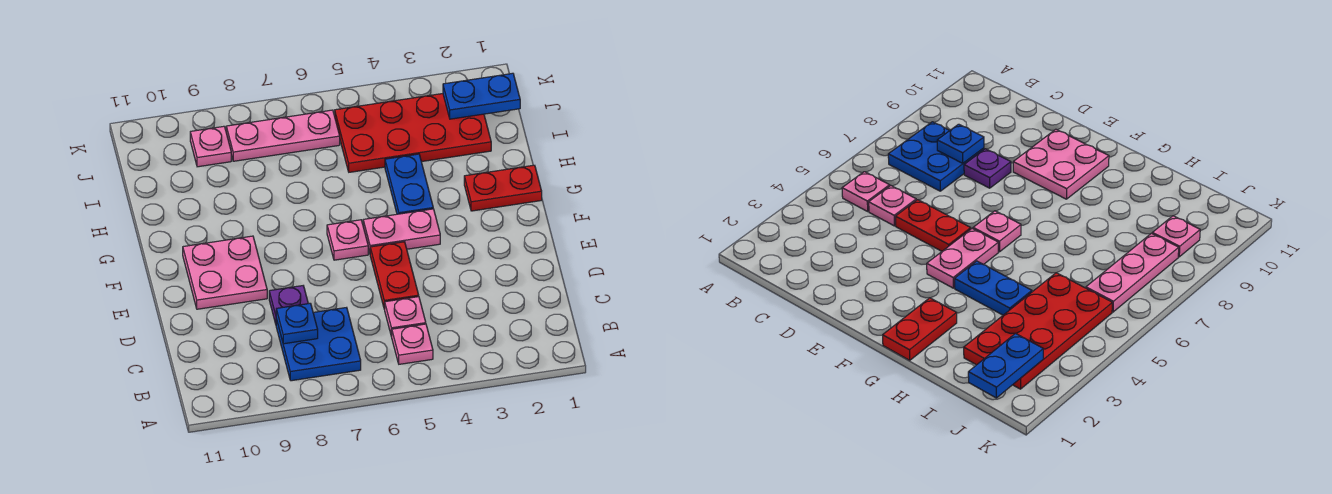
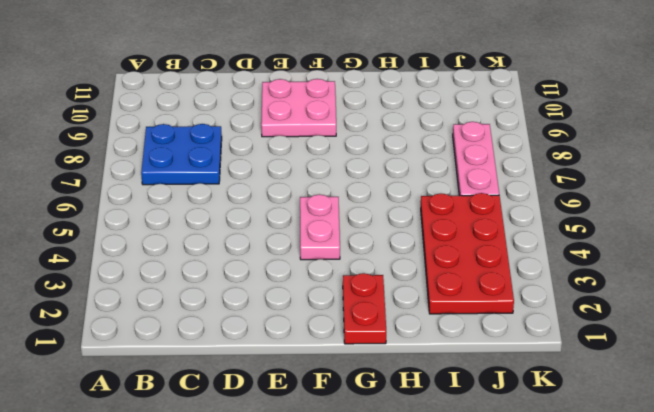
none -> pink plate B5 level 1
none -> pink plate C5 level 1
none -> red plate D5:E5 level 1

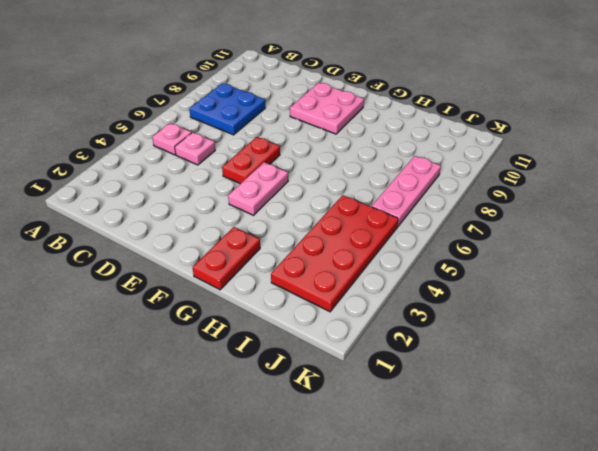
red plate E5:E6 level 1 -> red plate D5:E5 level 1
none -> purple plate D8 level 1
none -> pink plate F6 level 1
none -> blue plate G4:H4 level 1

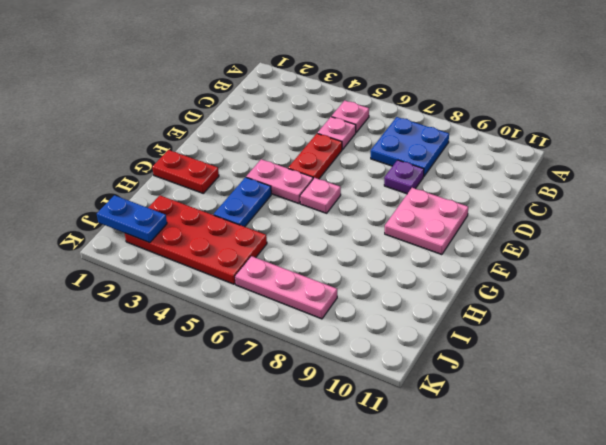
none -> pink plate J9 level 1
none -> blue plate C8 level 2

